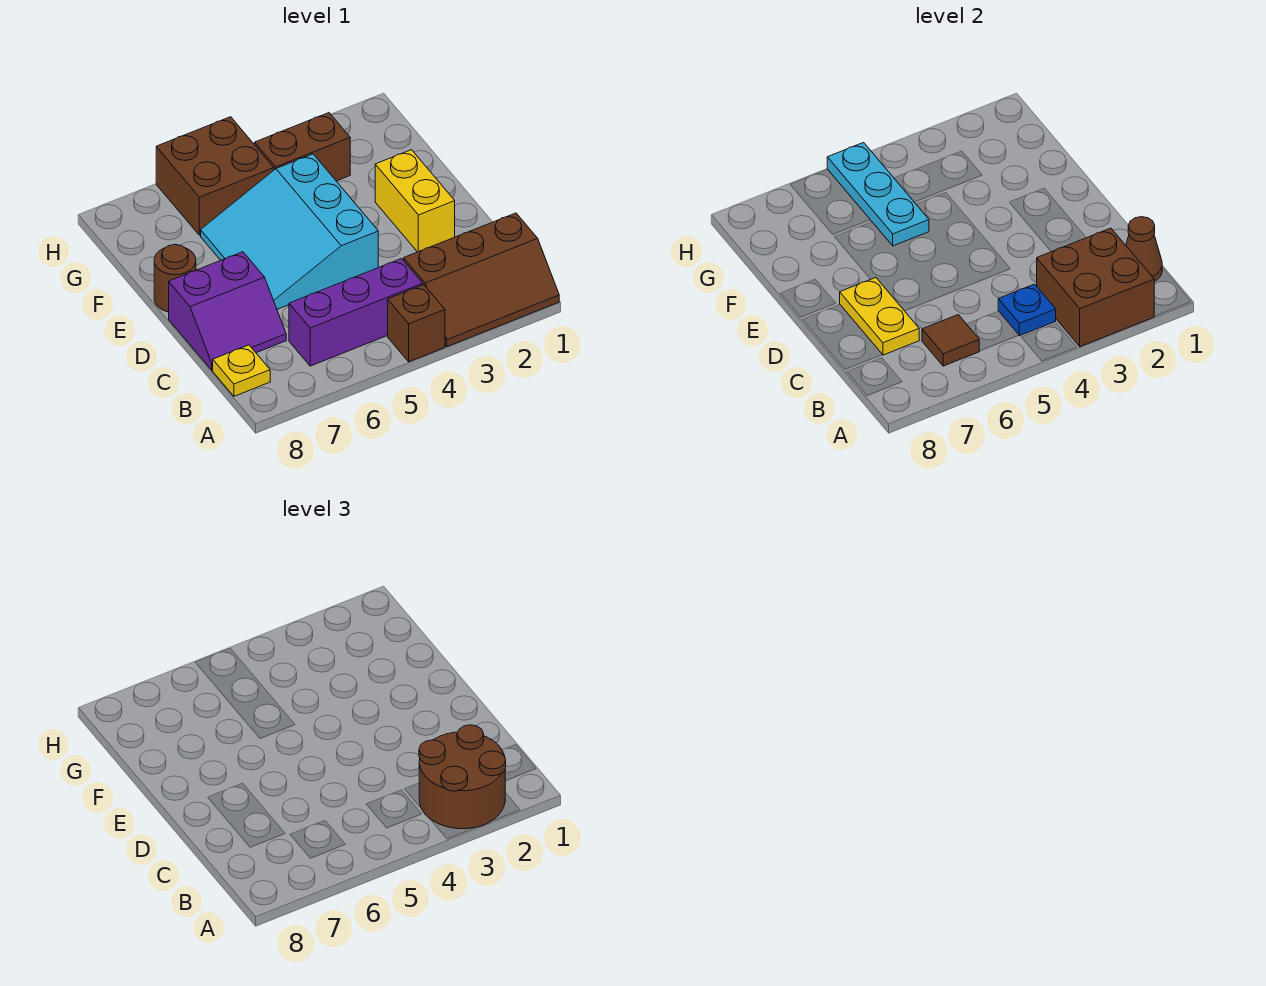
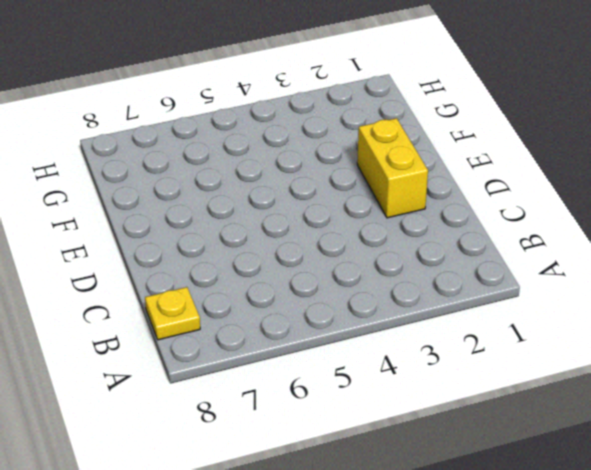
none -> brown slope A1:B3 level 1 top B
none -> brown brick A4 level 1
none -> purple brick B4:B6 level 1

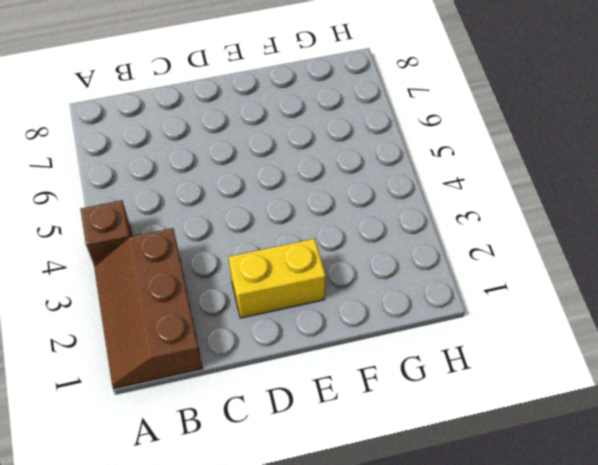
none -> purple brick B4:B6 level 1
none -> yellow plate B8 level 1
none -> purple slope C7:D8 level 1 top D

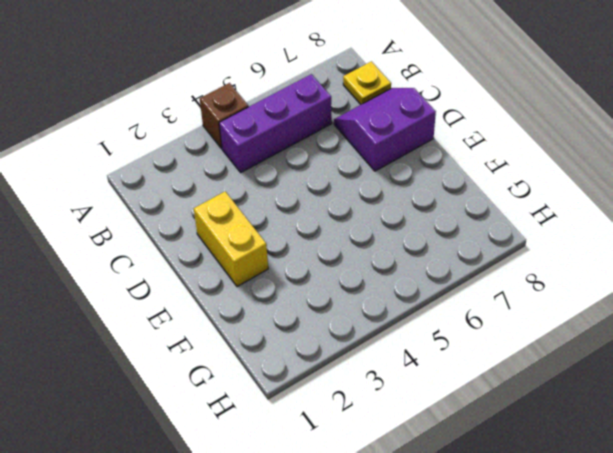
none -> brown slope A1:B3 level 1 top B
none -> cyan slope D4:F6 level 1 top 4
none -> brown round brick E8 level 1

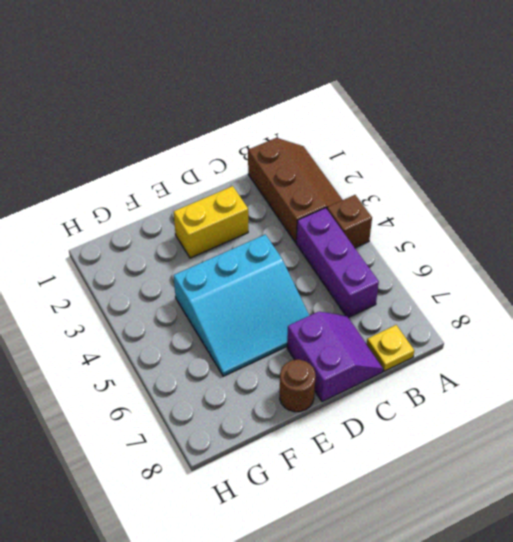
none -> brown brick G3:G4 level 1
none -> brown brick G5:H6 level 1
none -> brown brick A2:B3 level 2

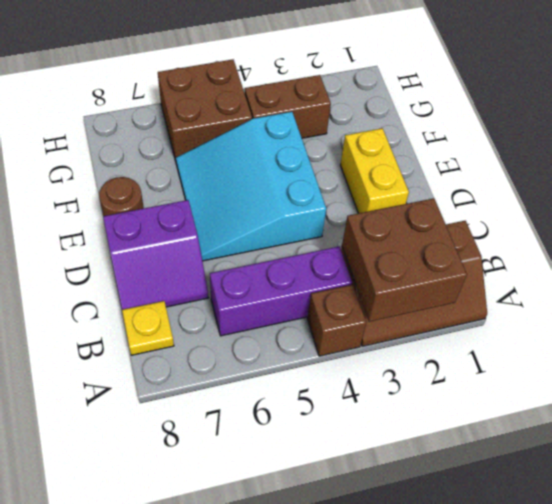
none -> brown cone B1 level 2
none -> blue plate B4 level 2
none -> brown tile B6 level 2

